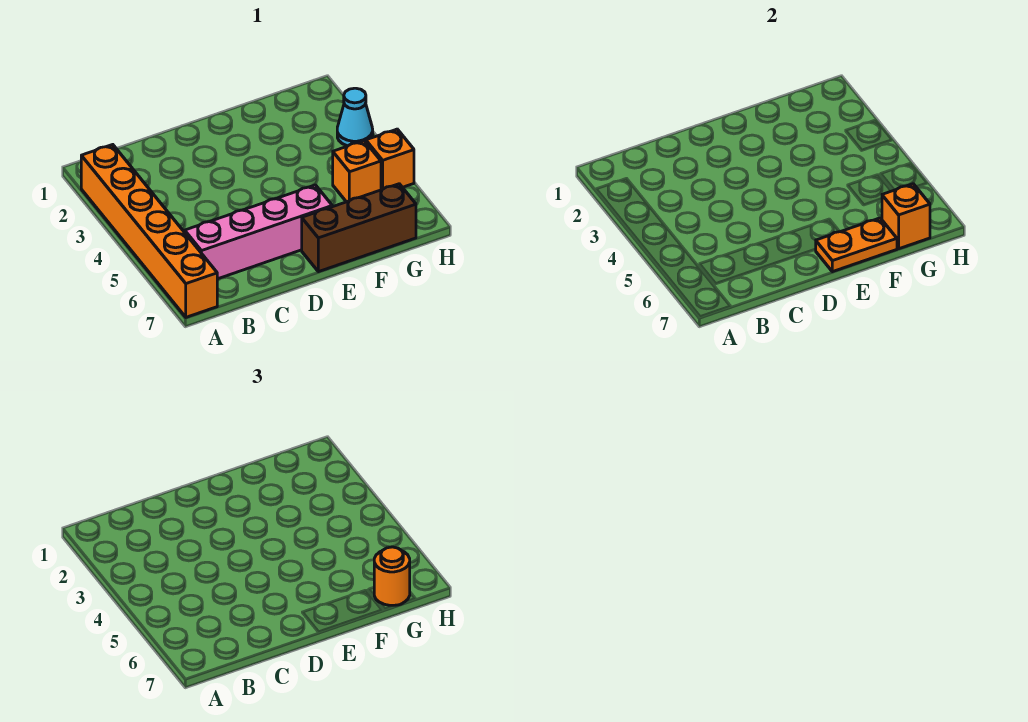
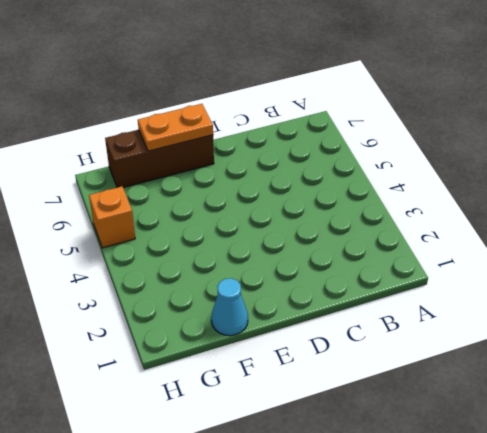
cyan cone F1 level 1 -> cyan cone H3 level 1
none -> orange brick A2:A7 level 1
none -> pink brick B6:E6 level 1

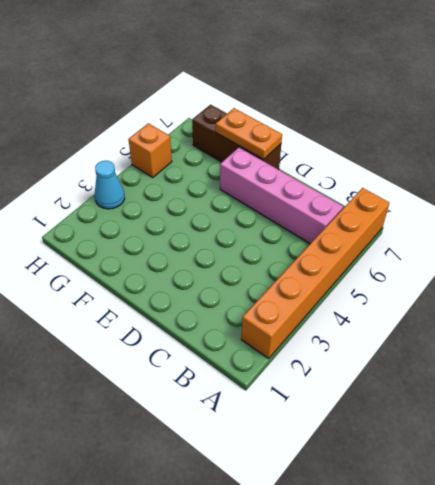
none -> orange brick G5 level 1
none -> orange brick G7 level 2

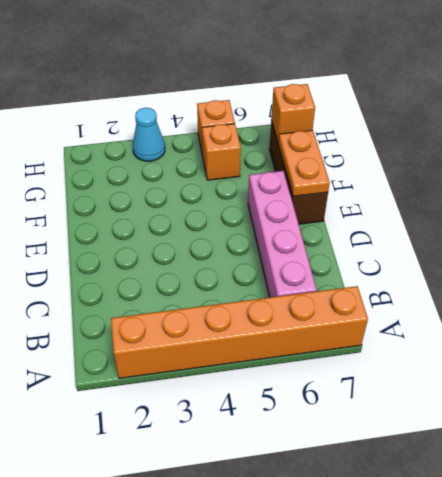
none -> orange round brick G7 level 3

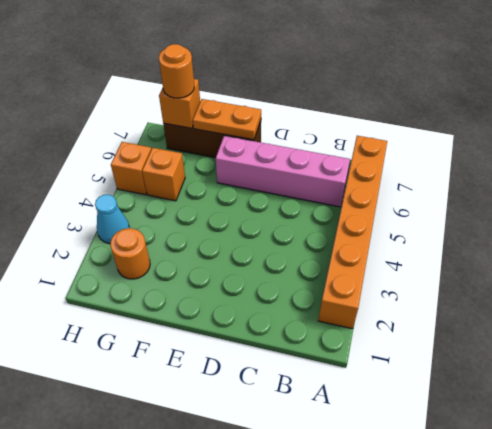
orange round brick G2 level 1 -> none

